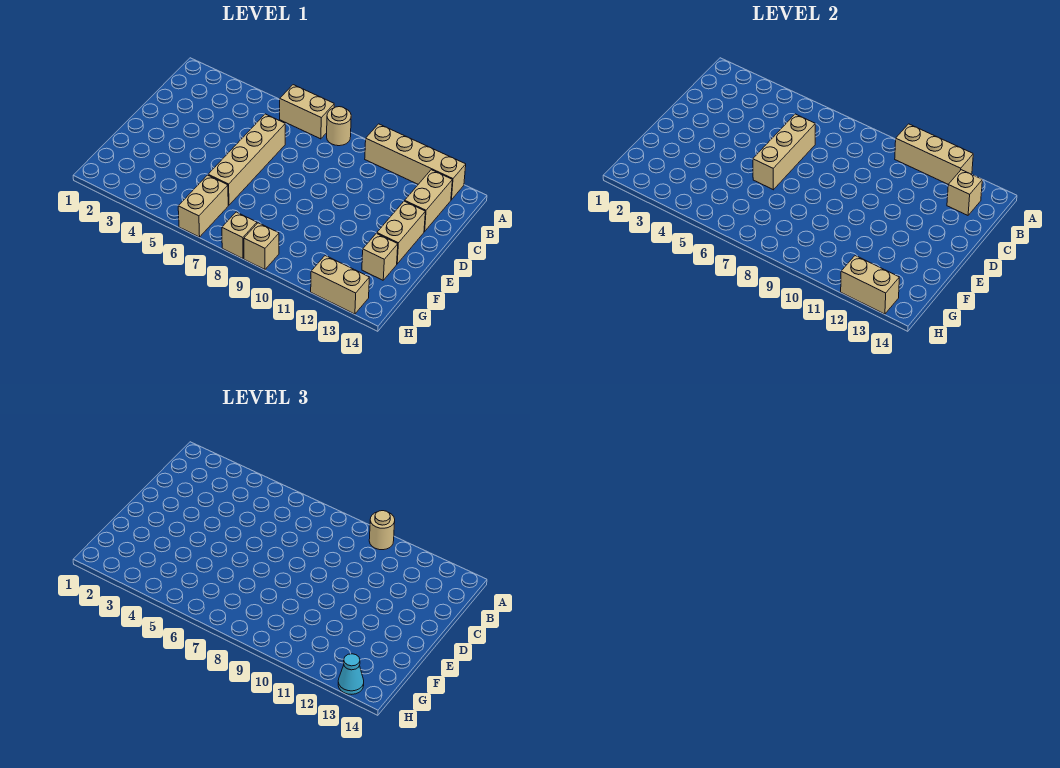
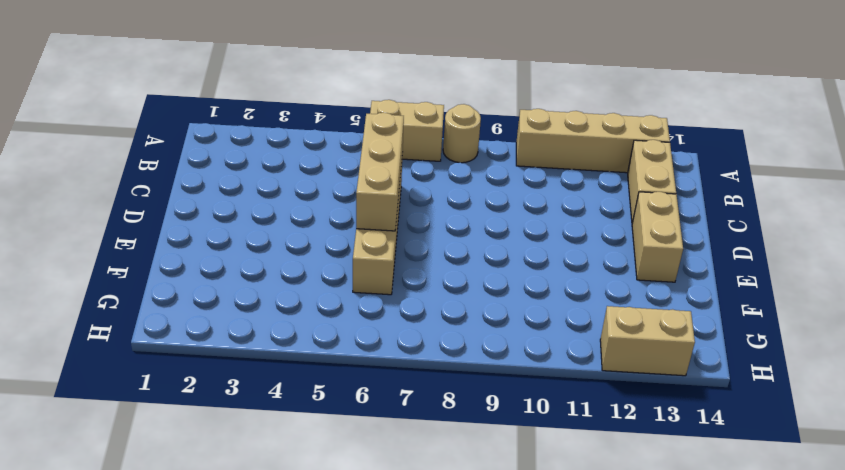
none -> tan brick F13 level 1
none -> tan brick G6:H6 level 1
none -> tan brick H8 level 1

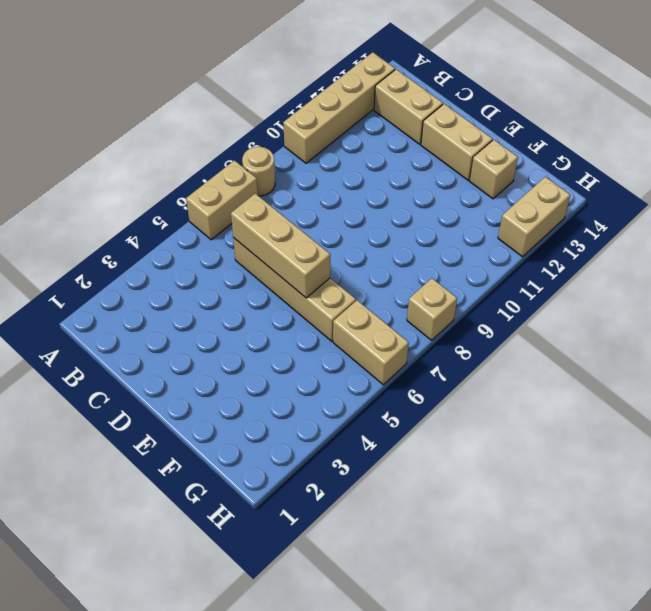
none -> tan brick H9 level 1
none -> tan brick A10:A12 level 2
none -> tan brick B13 level 2

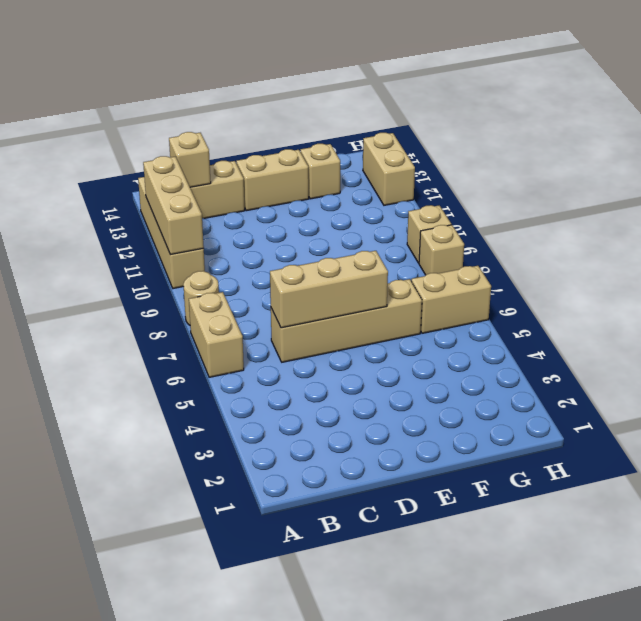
none -> tan brick H12:H13 level 2
none -> tan round brick A10 level 3
none -> cyan cone H13 level 3

